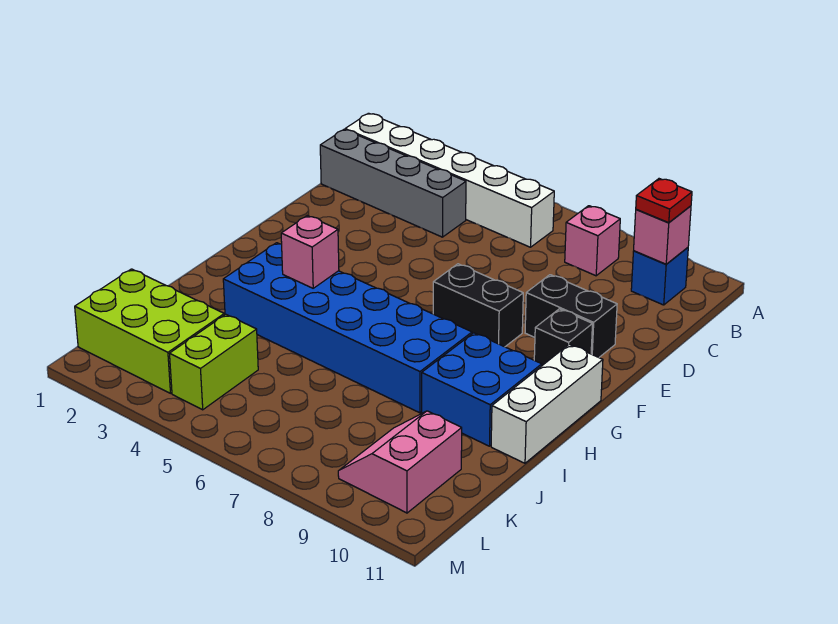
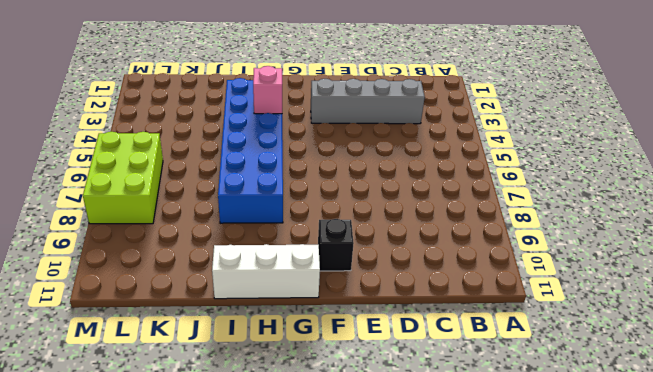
grey brick C3:F3 level 1 -> grey brick C1:C4 level 1
lime brick L6:M8 level 1 -> lime brick K1:L3 level 1
none -> white brick B1:B6 level 1
none -> pink brick B8 level 1
none -> blue brick B10 level 1

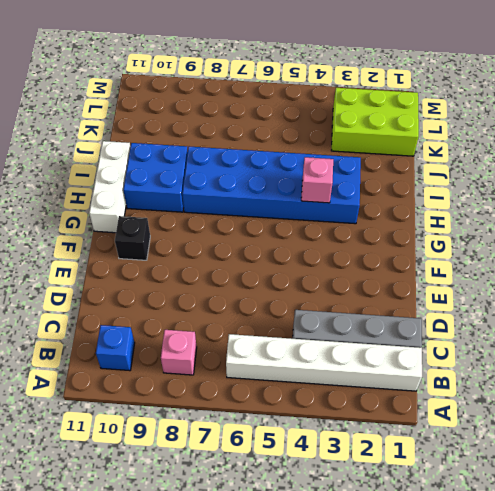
none -> black brick E9:E10 level 1
none -> black brick F7:F8 level 1
none -> lime brick K4:L4 level 1

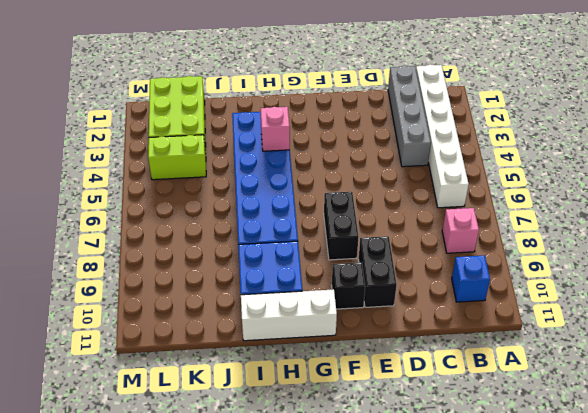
none -> pink slope K9:L10 level 1 top 10
none -> pink brick B10 level 2
none -> red plate B10 level 3

